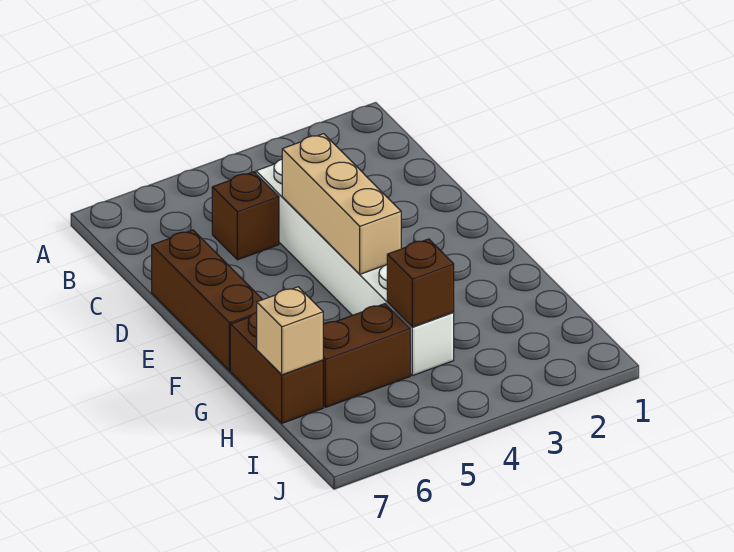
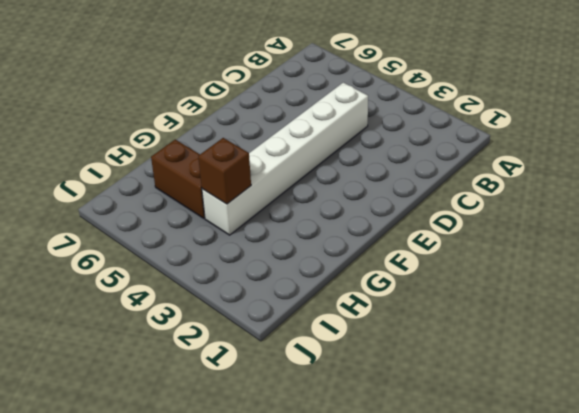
none -> brown brick C5 level 1
none -> brown brick D7:F7 level 1

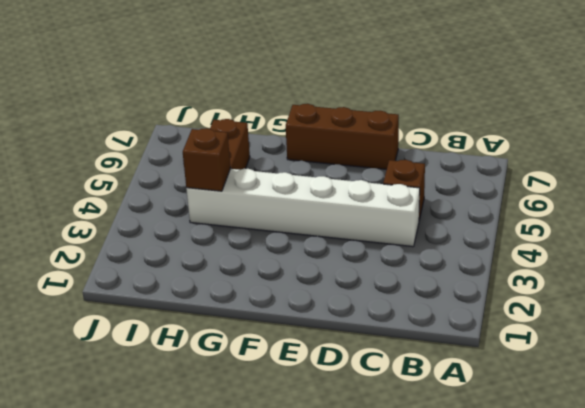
none -> brown brick G7:H7 level 1
none -> tan brick D4:F4 level 2

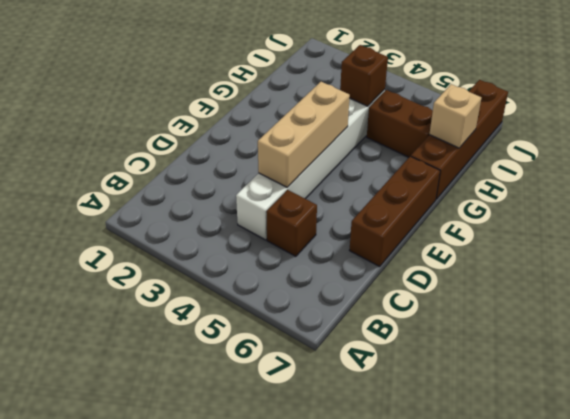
brown brick G7:J7 level 1 -> brown brick G7:H7 level 1

